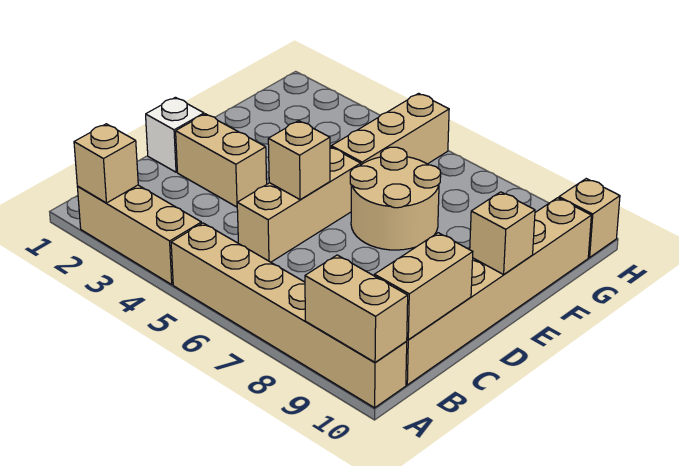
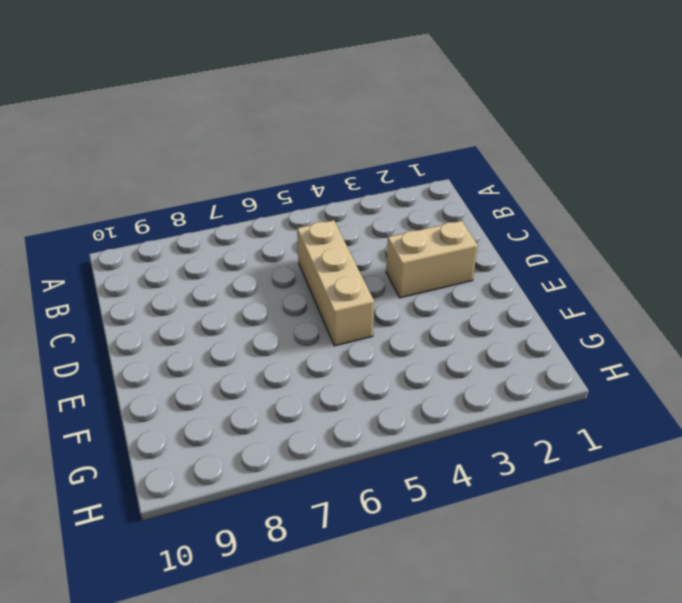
none -> tan brick A2:A4 level 1
none -> tan brick A5:A10 level 1
none -> tan brick B10:G10 level 1

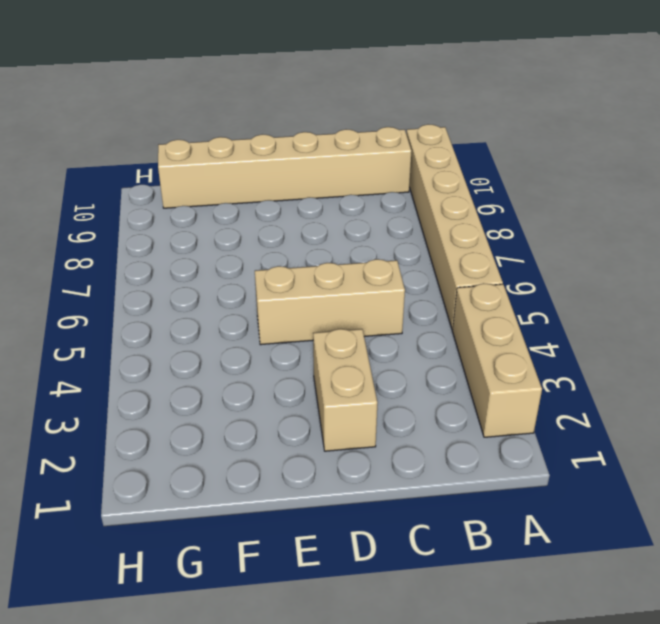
none -> white brick D1 level 1
none -> tan round brick E6:F7 level 1
none -> tan brick F5:H5 level 1

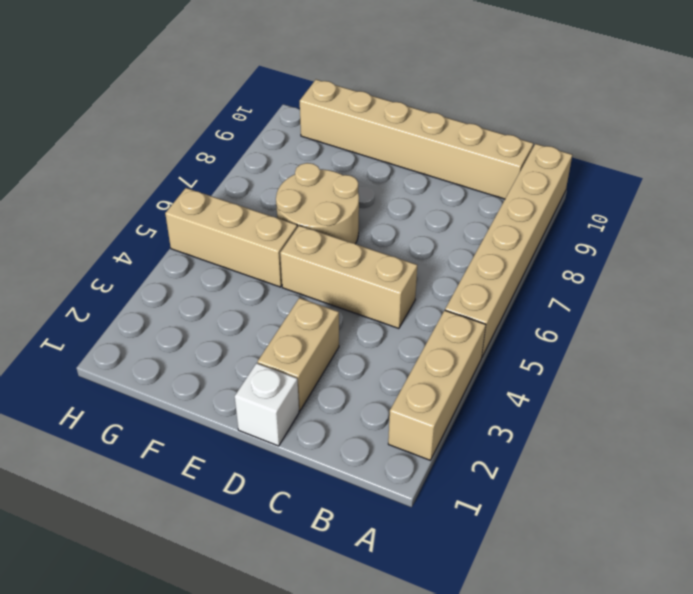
none -> tan brick H10 level 1
none -> tan brick A2 level 2
none -> tan brick A9:A10 level 2

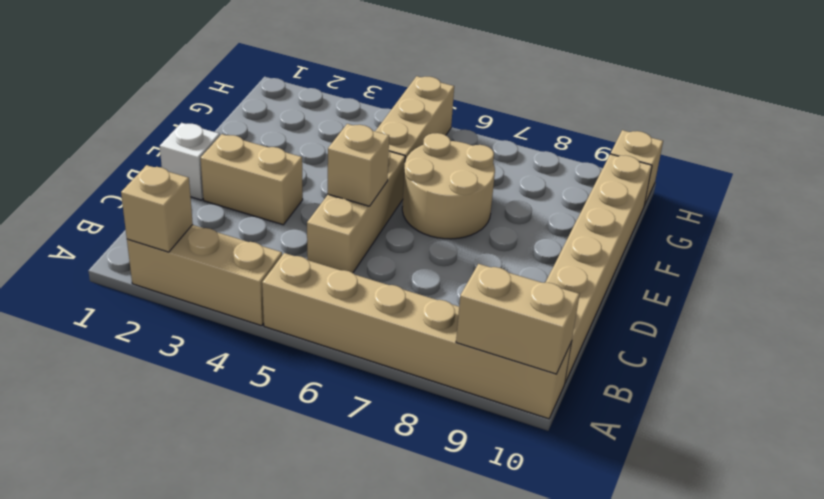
none -> tan brick B10:C10 level 2
none -> tan brick E10 level 2

